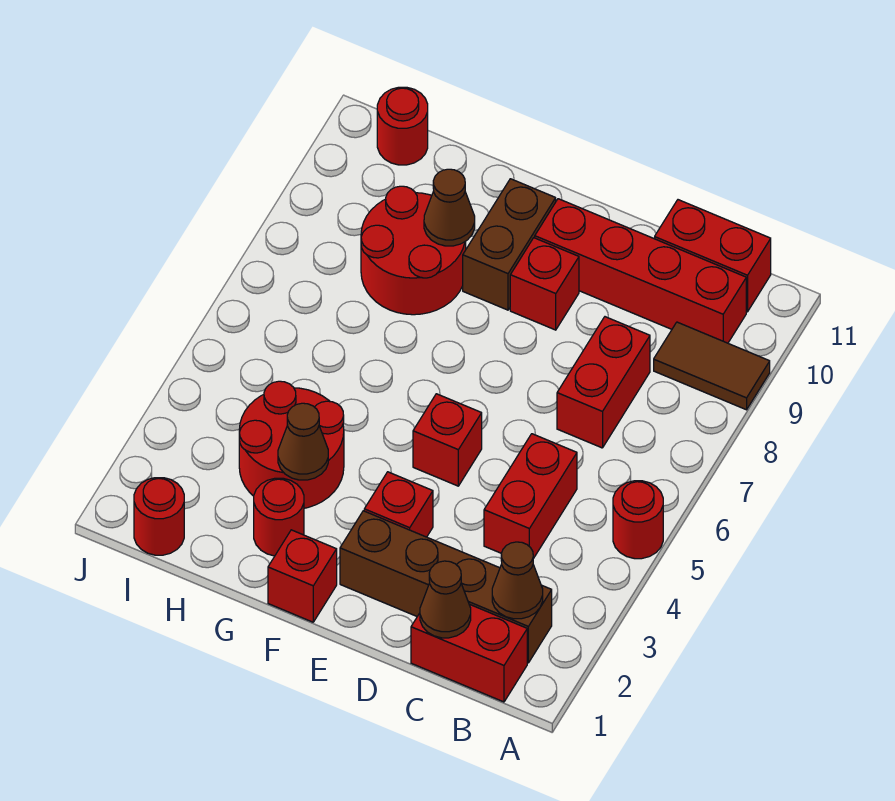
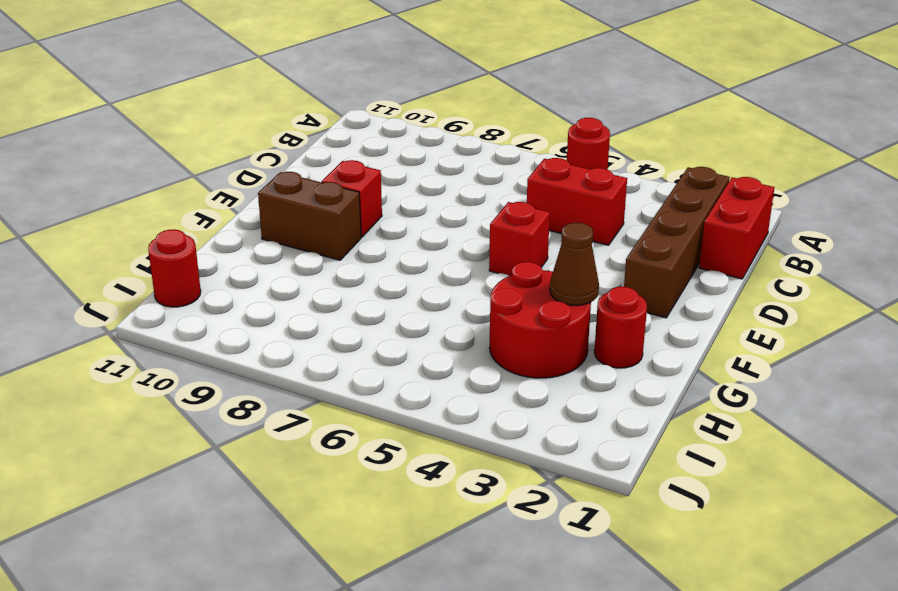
none -> brown tile A9:B9 level 1
none -> red brick B10:E10 level 1
none -> red brick B11:C11 level 1

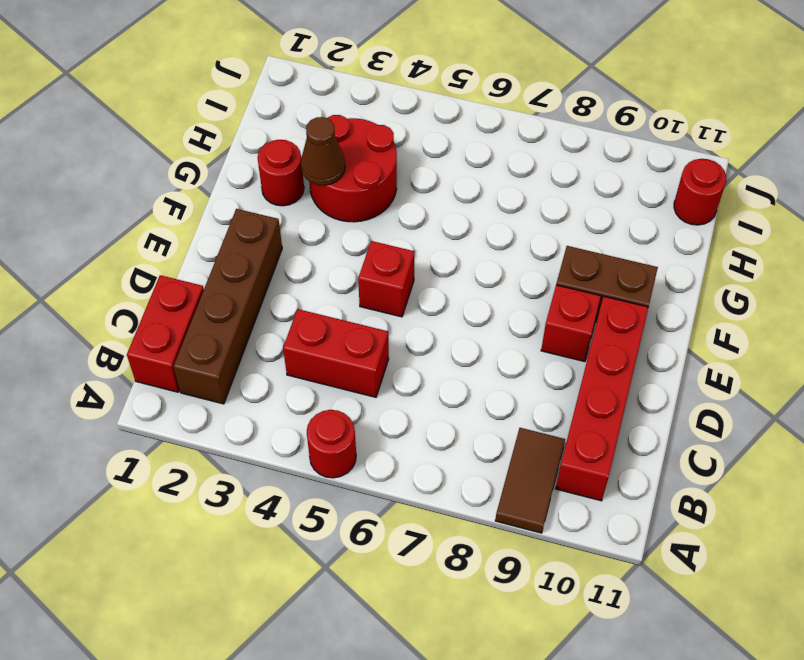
none -> red brick B11:C11 level 1
none -> red brick C7:C8 level 1
none -> red brick E3 level 1

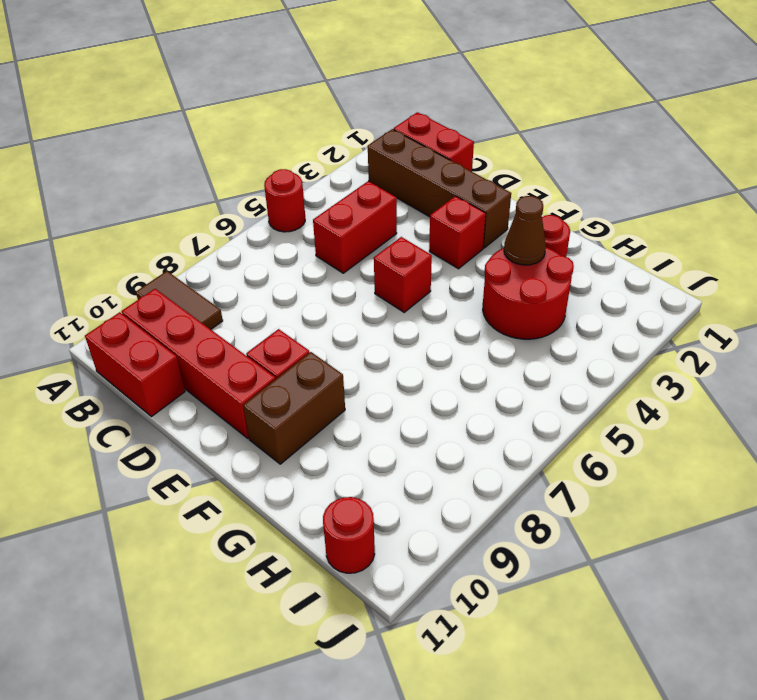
none -> red brick C7:C8 level 1
none -> red brick F1 level 1
none -> red round brick G8:H9 level 1

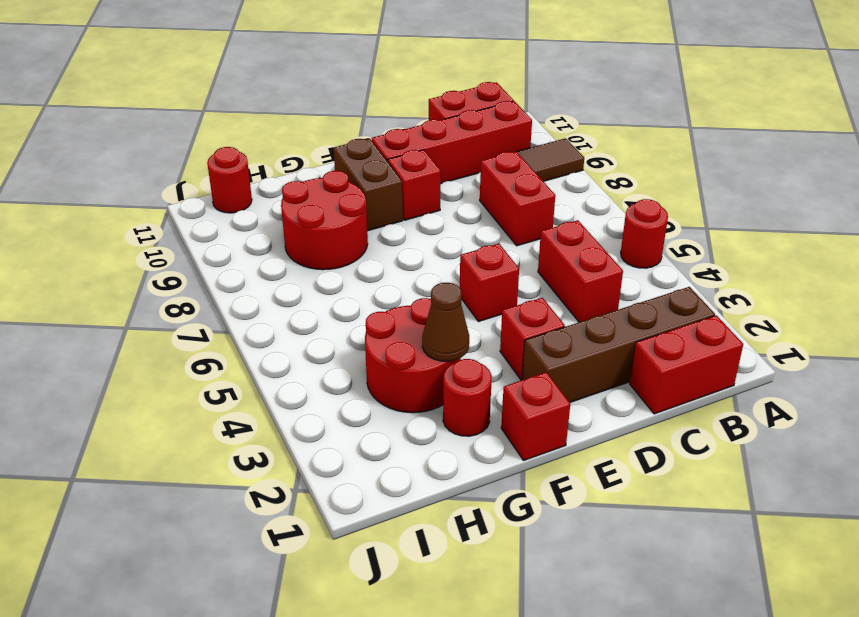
none -> red round brick I1 level 1
none -> brown cone B2 level 2
none -> brown cone C1 level 2

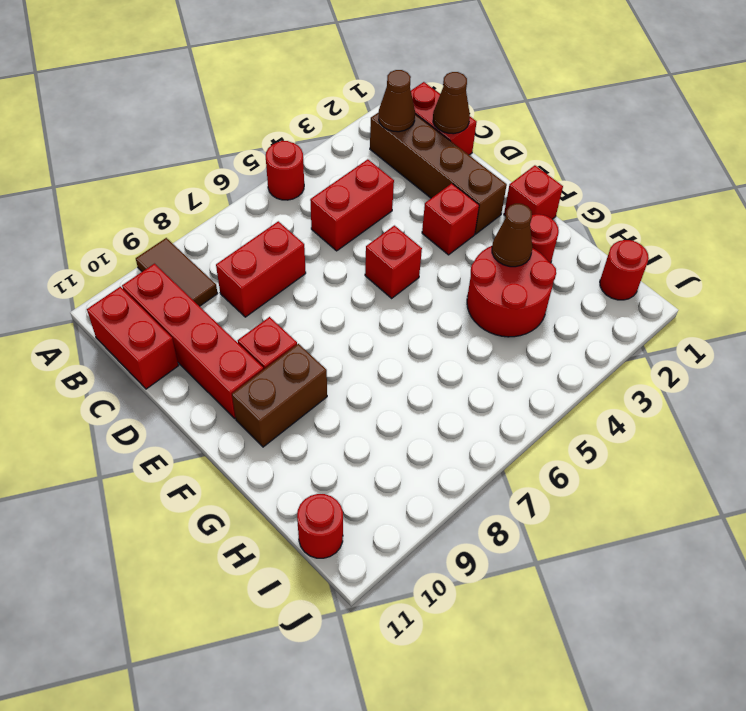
none -> red round brick G8:H9 level 1
none -> brown cone G9 level 2

